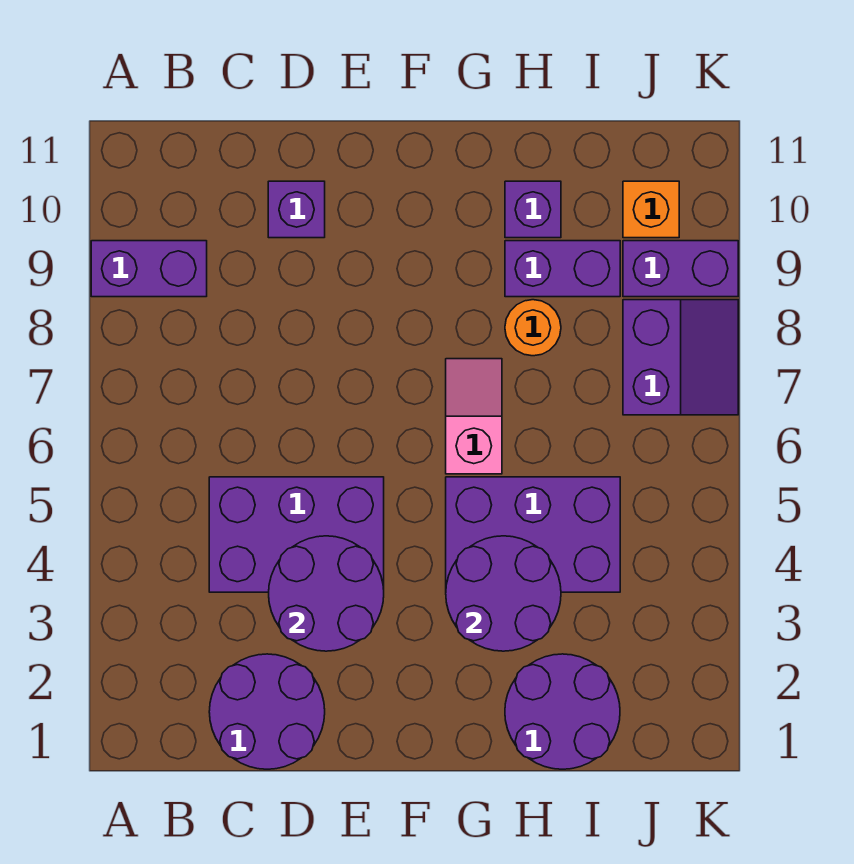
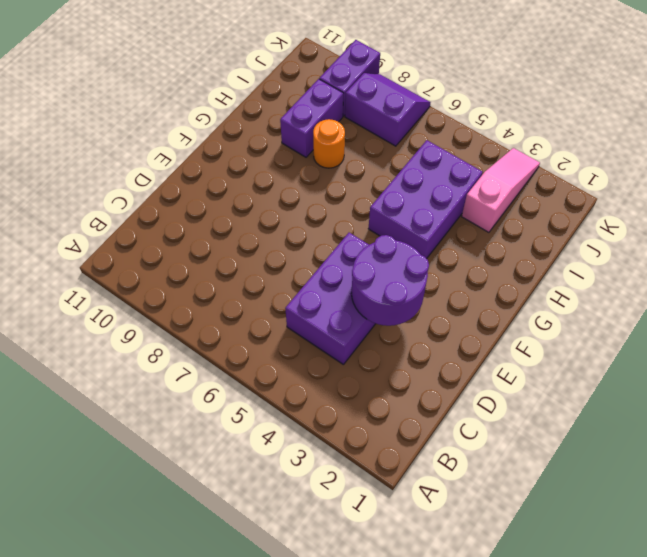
pink slope I3:K3 level 1 top I -> none
none -> purple brick A9:B9 level 1
none -> purple round brick C1:D2 level 1
none -> purple brick D10 level 1

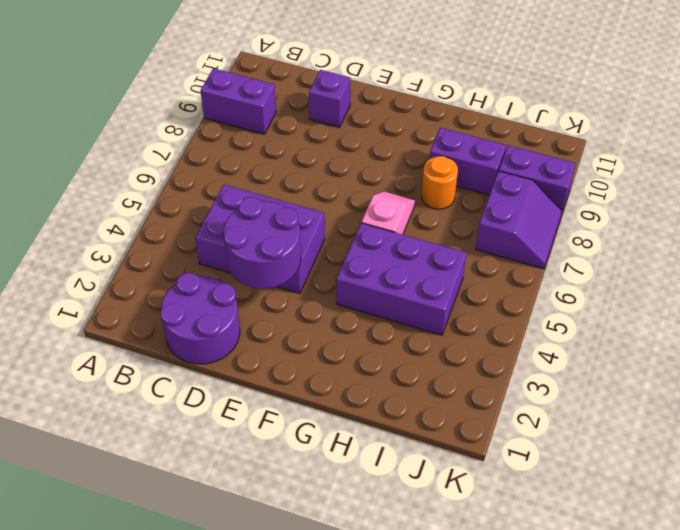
none -> purple round brick H1:I2 level 1
none -> purple brick H10 level 1
none -> orange brick J10 level 1

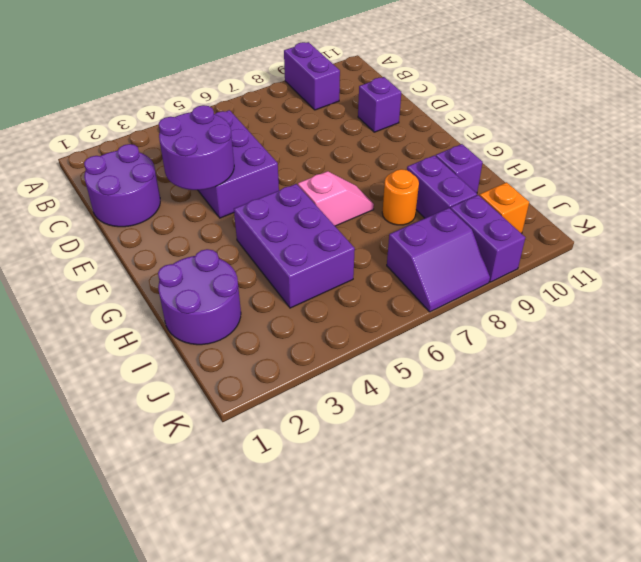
none -> purple round brick G3:H4 level 2

